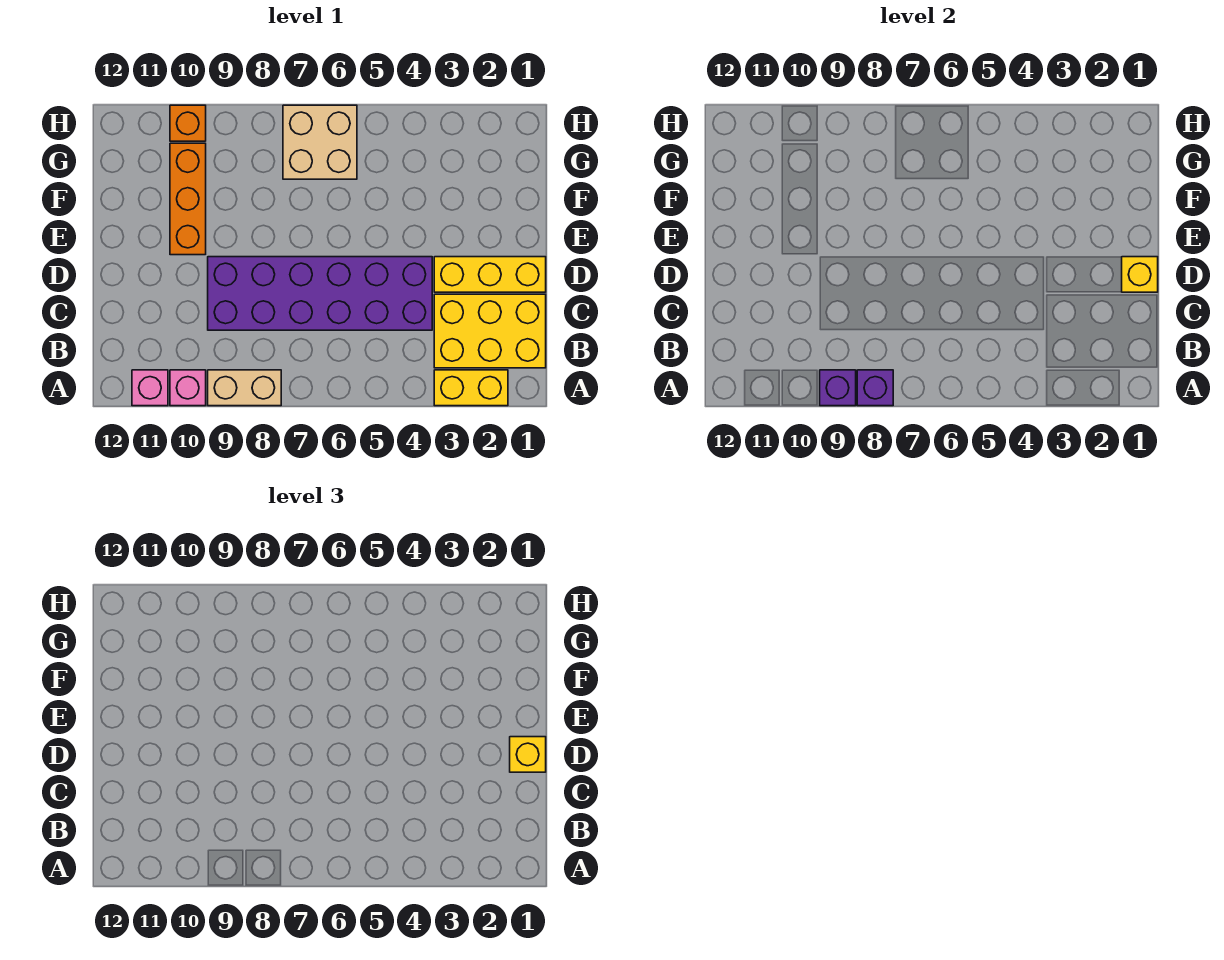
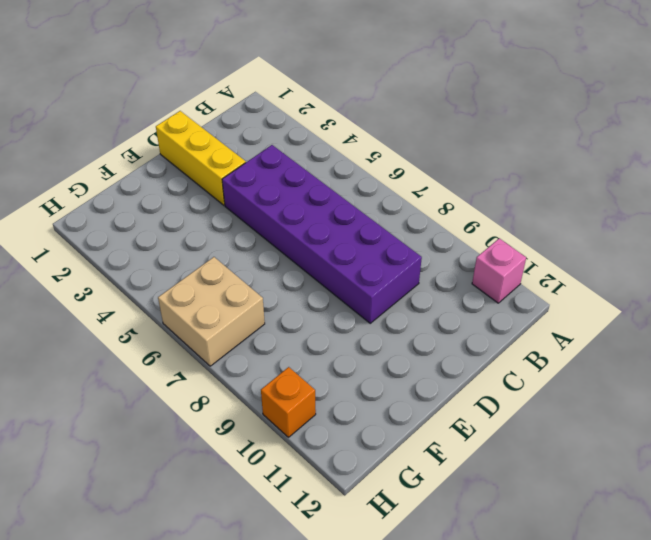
none -> yellow brick A2:A3 level 1
none -> tan brick A8:A9 level 1
none -> pink brick A10 level 1

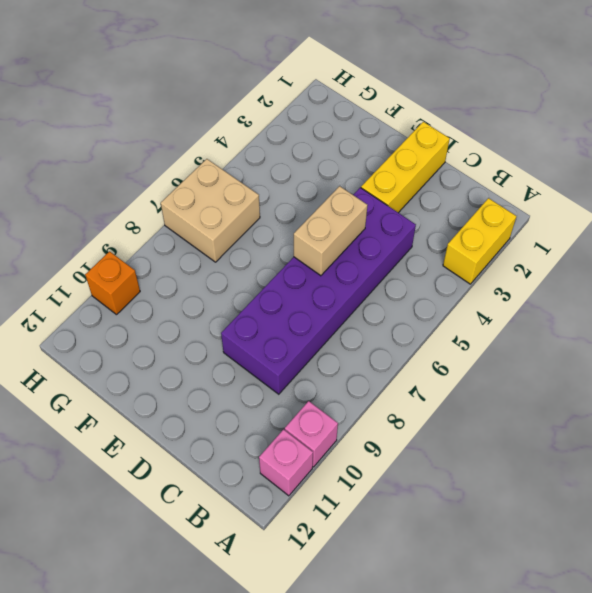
tan brick D5:D6 level 2 -> tan brick A8:A9 level 1
none -> yellow brick B1:C3 level 1
none -> orange brick E10:G10 level 1
none -> purple brick A8 level 2

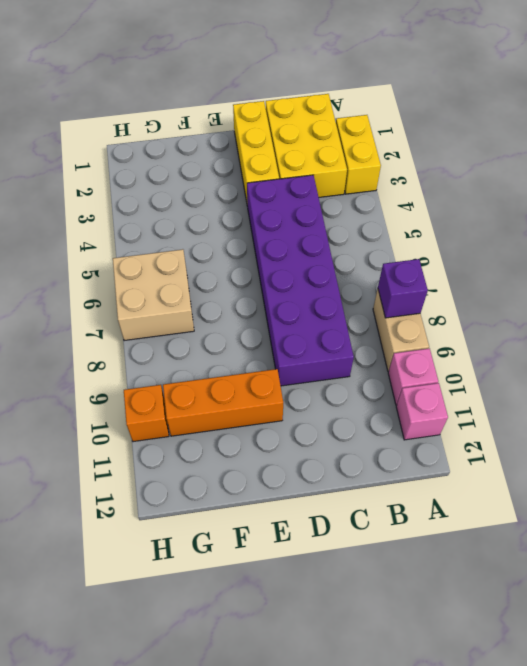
none -> purple brick A9 level 2
none -> yellow brick D1 level 2
none -> yellow brick D1 level 3

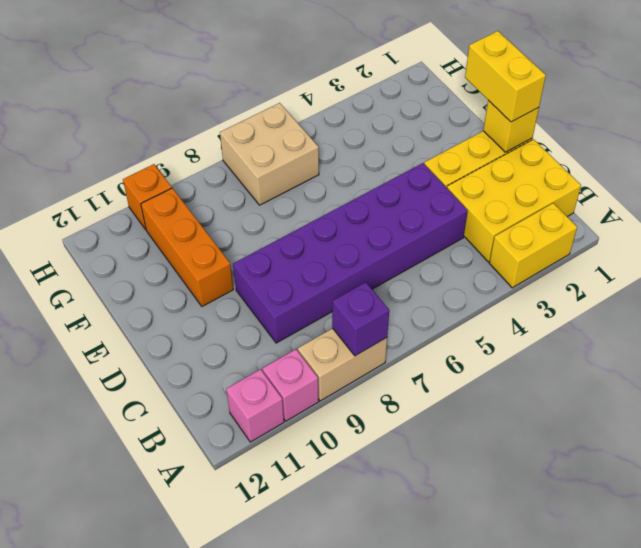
yellow brick D1:E1 level 3 -> yellow brick D1 level 3
none -> purple brick A9 level 2

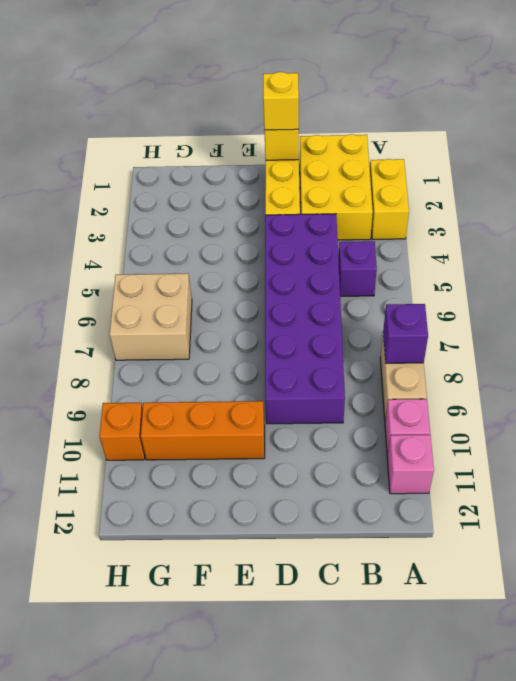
purple brick B5 level 1 -> purple brick A9 level 2

